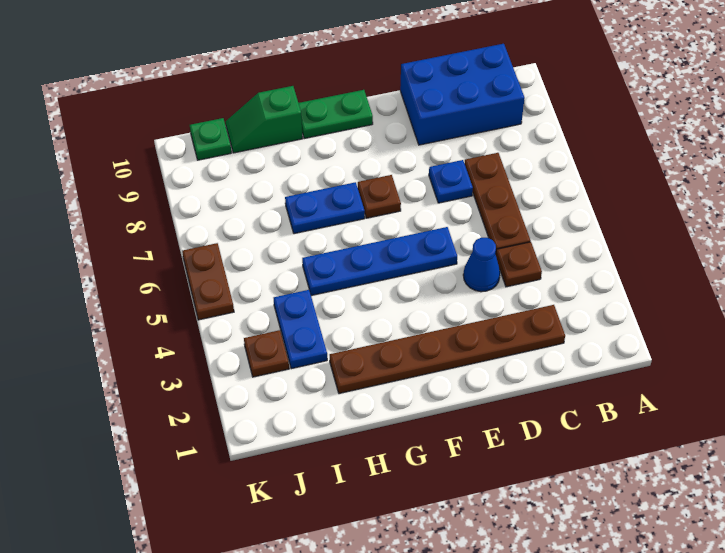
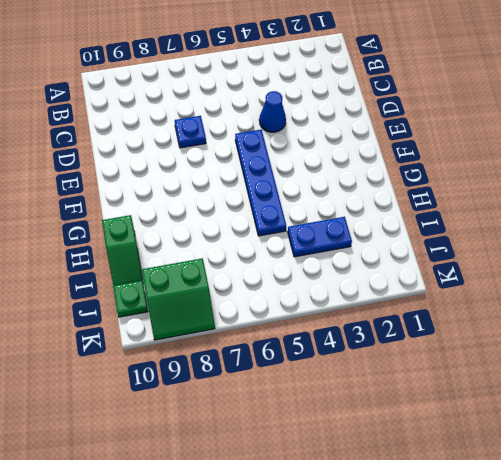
green slope J8:K9 level 1 top J -> none
none -> blue brick B9:D10 level 1
none -> brown plate C2:H2 level 1
none -> brown plate C4 level 1

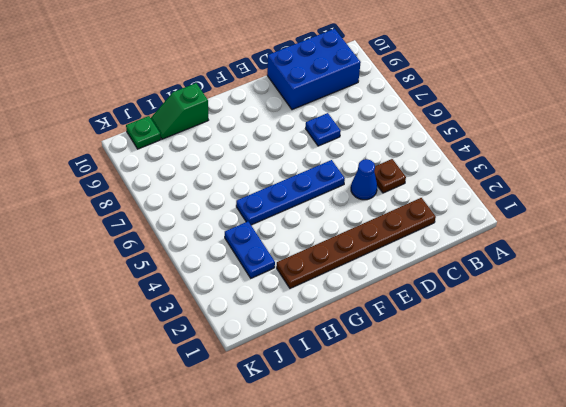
none -> brown plate C5:C7 level 1
none -> brown plate F7 level 1
none -> green plate F10:G10 level 1

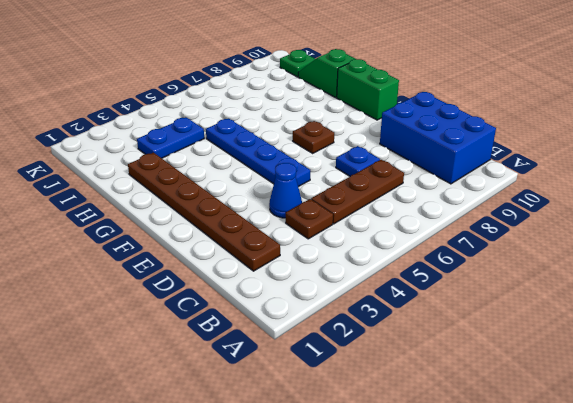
green brick F10:G10 level 1 -> green plate F10:G10 level 1
none -> blue plate G7:H7 level 1
none -> brown plate J3 level 1
none -> brown plate K5:K6 level 1

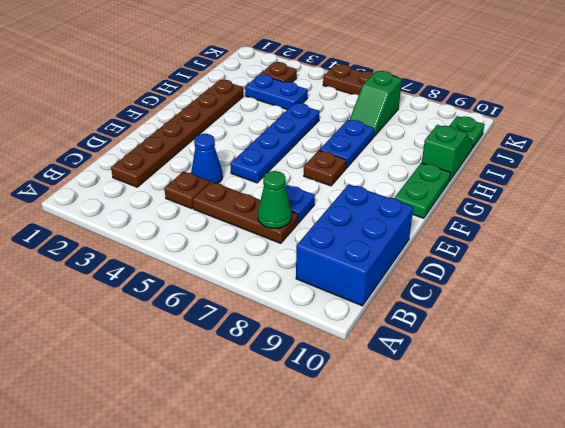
green cone C7 level 2 -> none
green slope I7:J7 level 1 top J -> none

